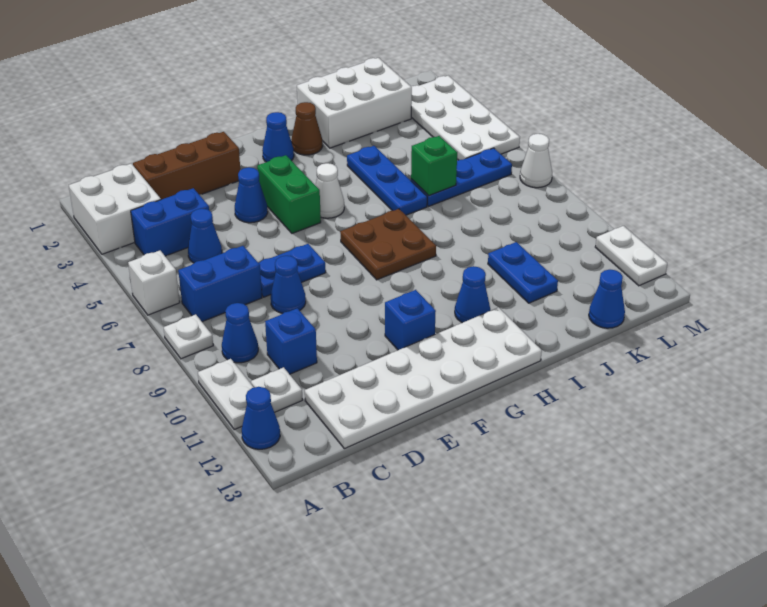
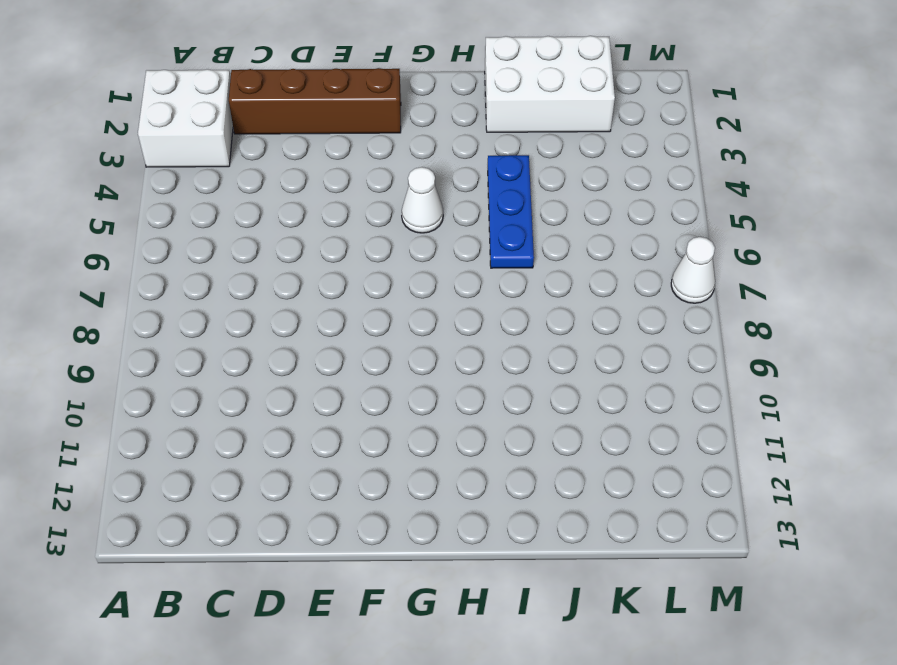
brown brick C2:F2 level 1 -> brown brick C2:E2 level 1
none -> white brick A6 level 1
none -> white plate A8 level 1
none -> white plate A10:A11 level 1
none -> blue cone A12 level 1

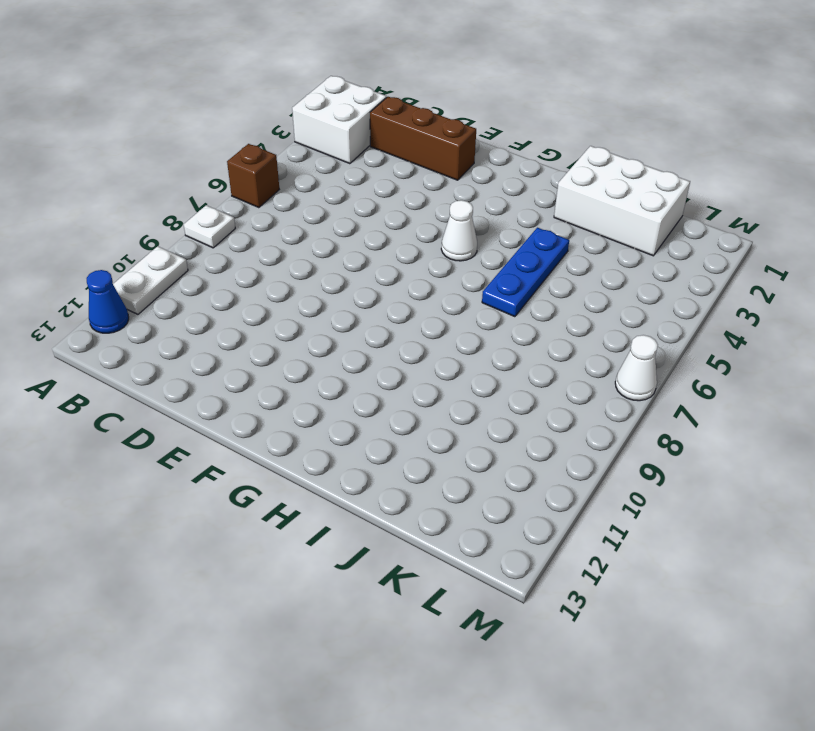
brown brick A6 level 1 -> white brick A6 level 1
none -> blue brick B4:C4 level 1
none -> blue brick B7:C7 level 1
none -> blue cone B9 level 1
none -> white plate B11 level 1

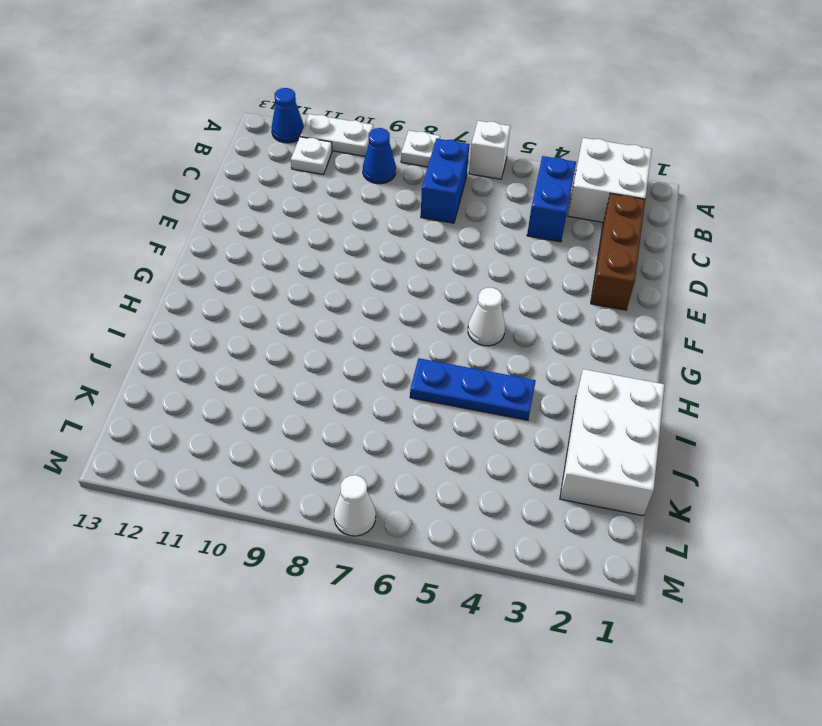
none -> blue cone C5 level 1
none -> blue brick C10 level 1
none -> white plate C12:H13 level 1
none -> blue plate D7:E7 level 1

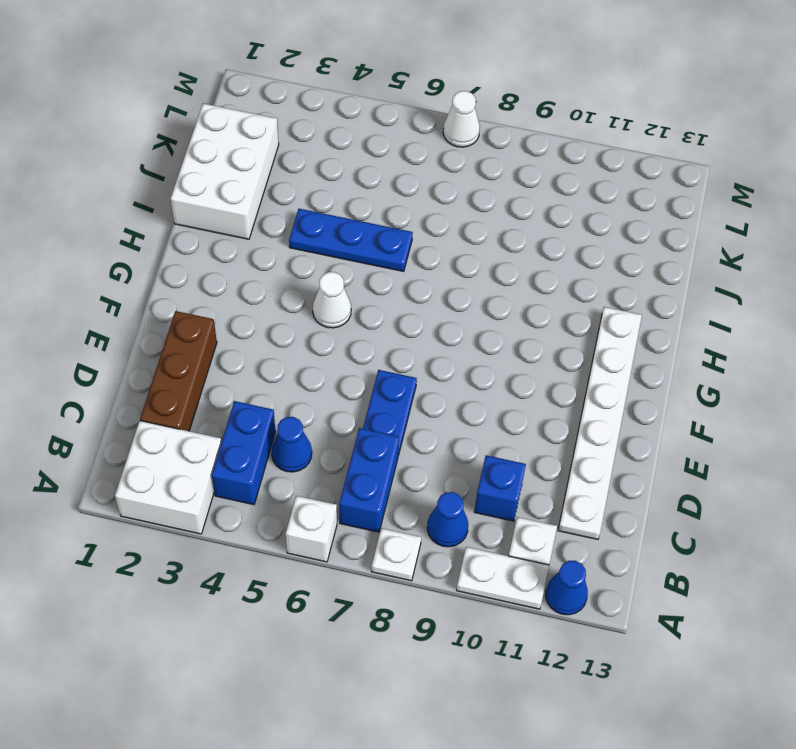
white plate C12:H12 level 1 -> white plate C12:H13 level 1
none -> blue cone D8 level 1
none -> blue cone E4 level 1
none -> green brick F4:F5 level 1
none -> blue brick F11 level 1

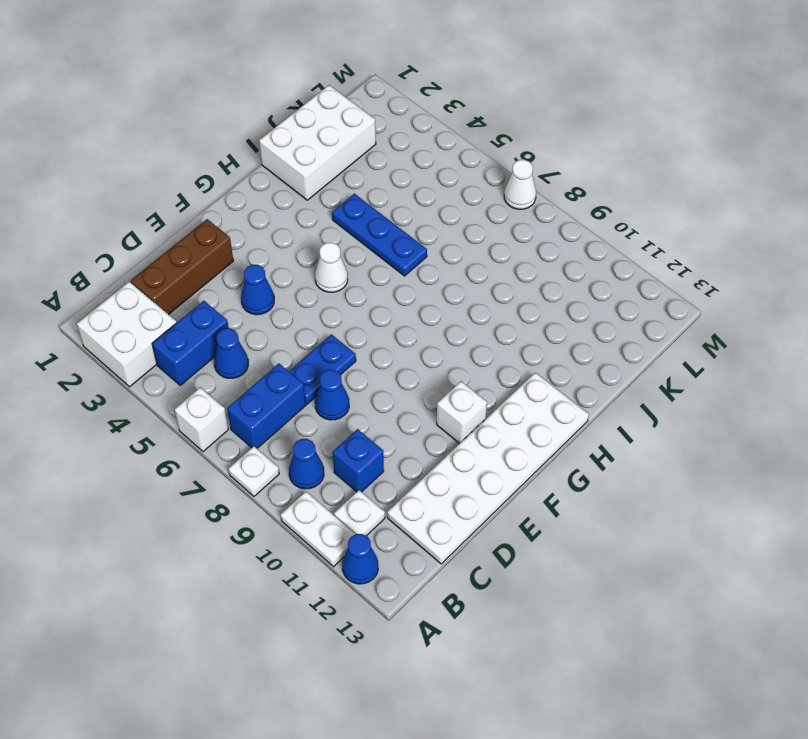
white brick F11 level 1 -> blue brick F11 level 1
none -> green brick F4:F5 level 1
none -> blue cone G2 level 1
none -> brown plate G7:H8 level 1
none -> brown cone H2 level 1

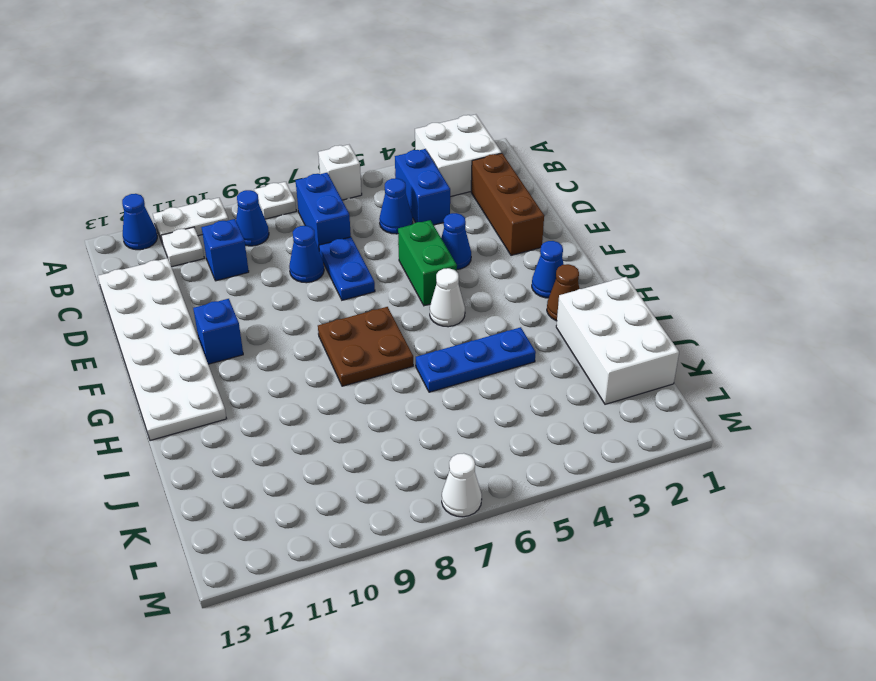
green brick E5:F5 level 1 -> green brick F4:F5 level 1
none -> blue cone H11 level 1
none -> blue plate J6:L6 level 1
none -> blue plate J10:J11 level 1
none -> blue cone K13 level 1

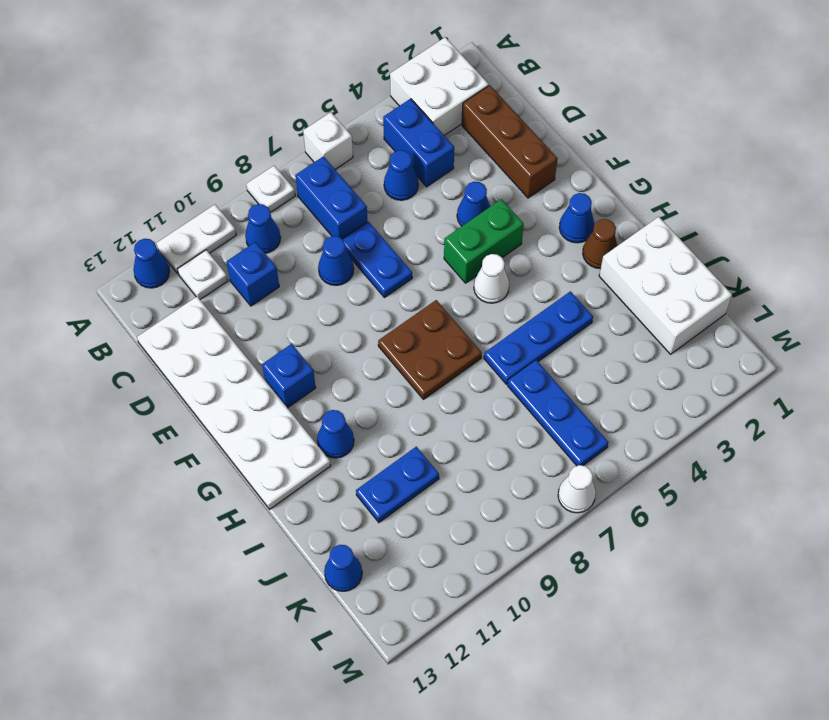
none -> white plate L2:M5 level 1
none -> white plate M11:M12 level 1
none -> green brick J6 level 2

